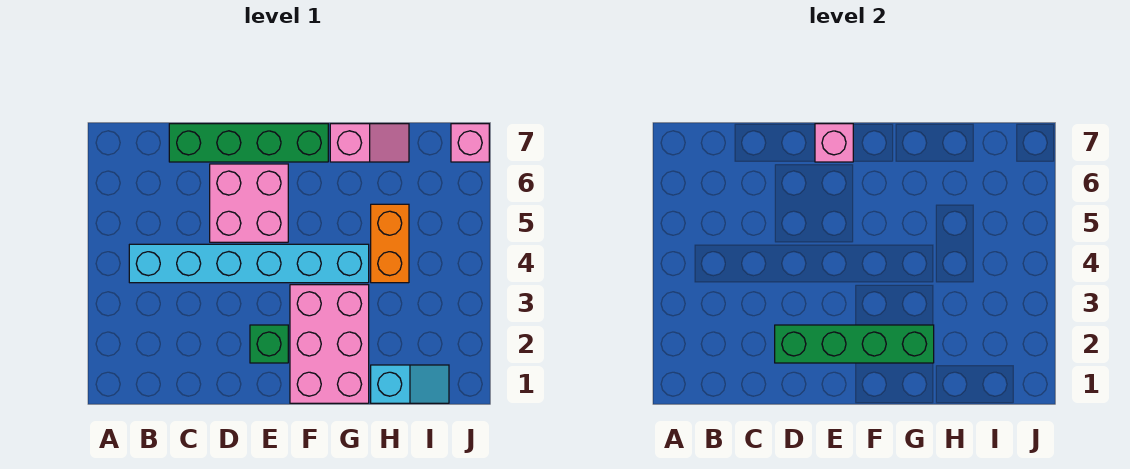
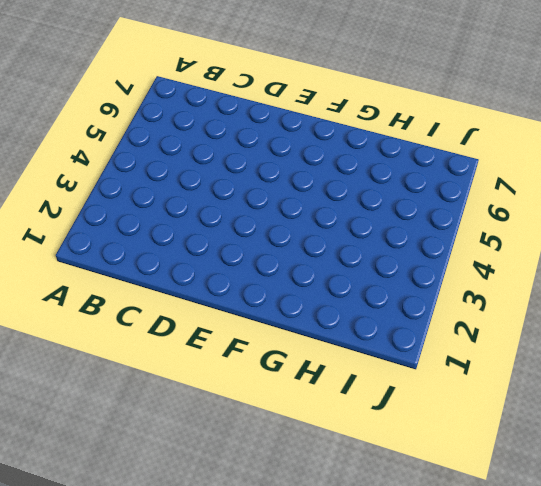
none -> cyan brick B4:G4 level 1
none -> green brick C7:F7 level 1

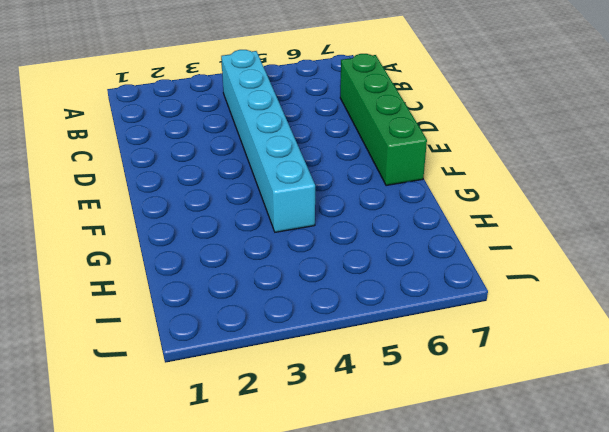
none -> pink brick D5:E6 level 1
none -> green brick E2 level 1

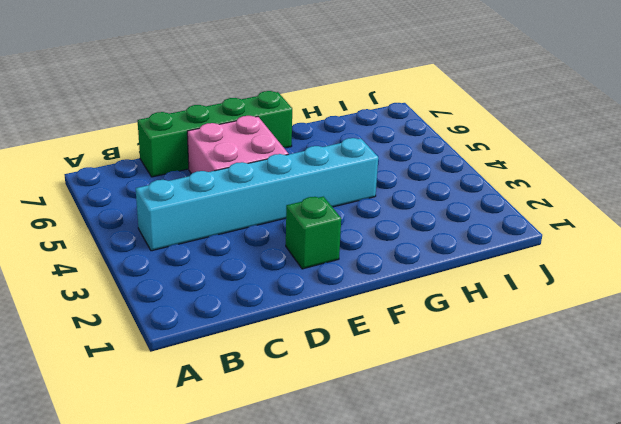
none -> pink brick F1:G3 level 1
none -> pink slope G7:H7 level 1 top G

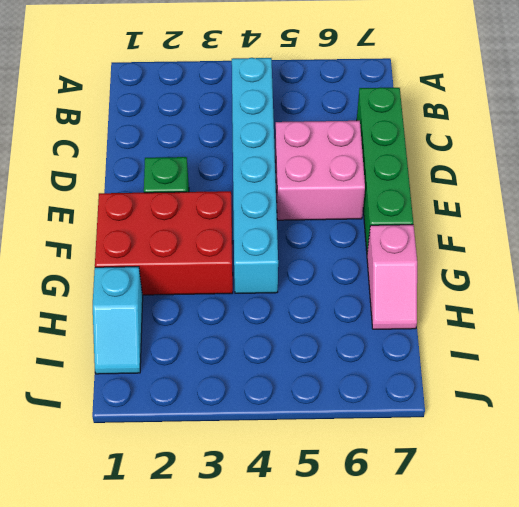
red brick F1:G3 level 1 -> pink brick F1:G3 level 1
none -> orange brick H4:H5 level 1
none -> pink brick J7 level 1

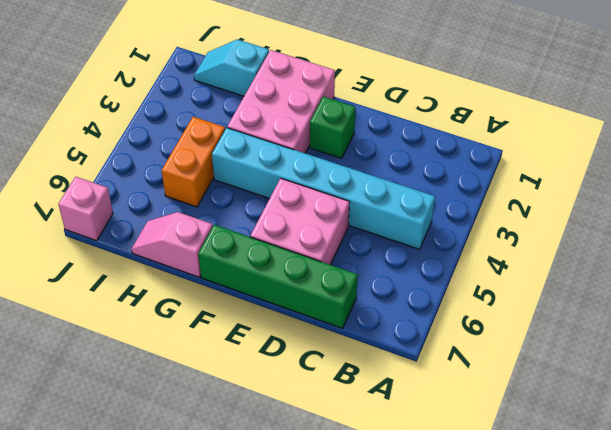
none -> green brick D2:G2 level 2
none -> pink brick E7 level 2

